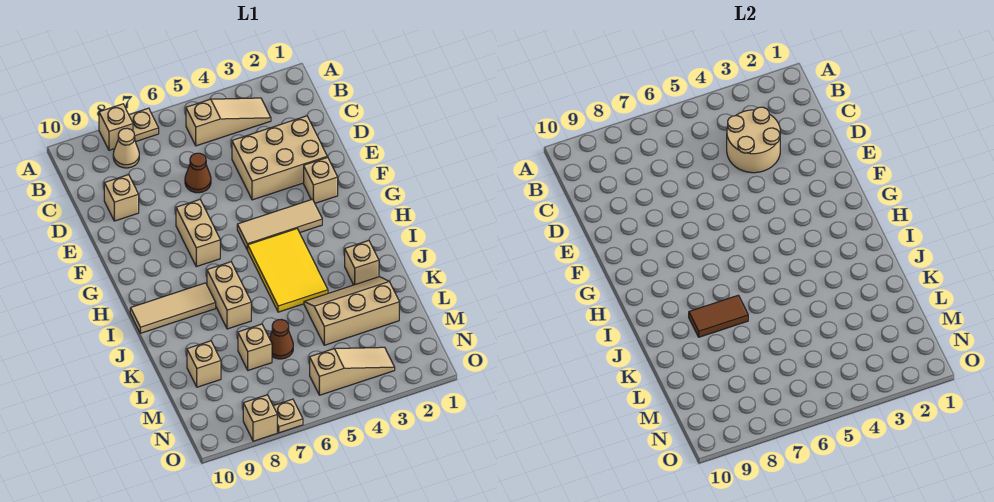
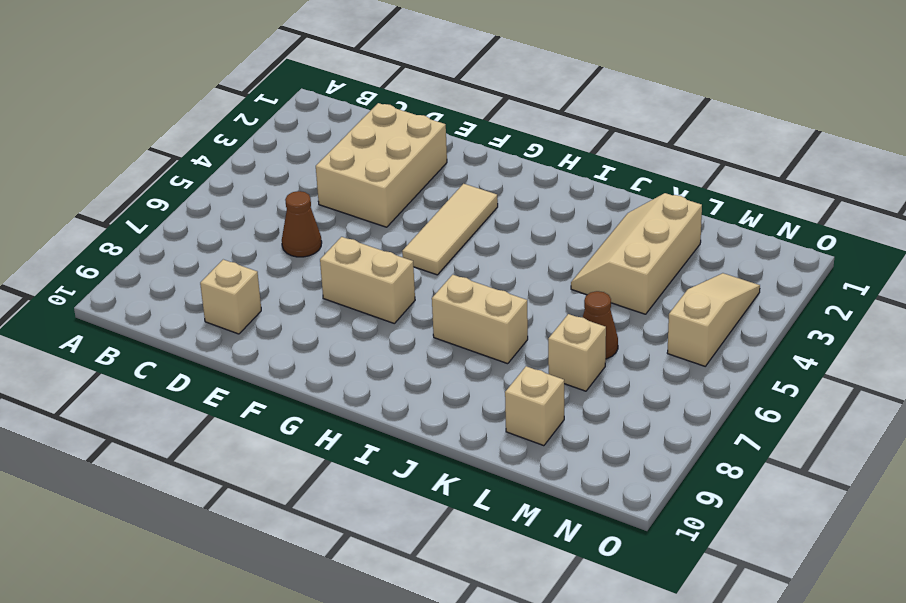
none -> tan plate A7 level 1
none -> tan brick A8 level 1
none -> tan slope B3:B5 level 1 top 5

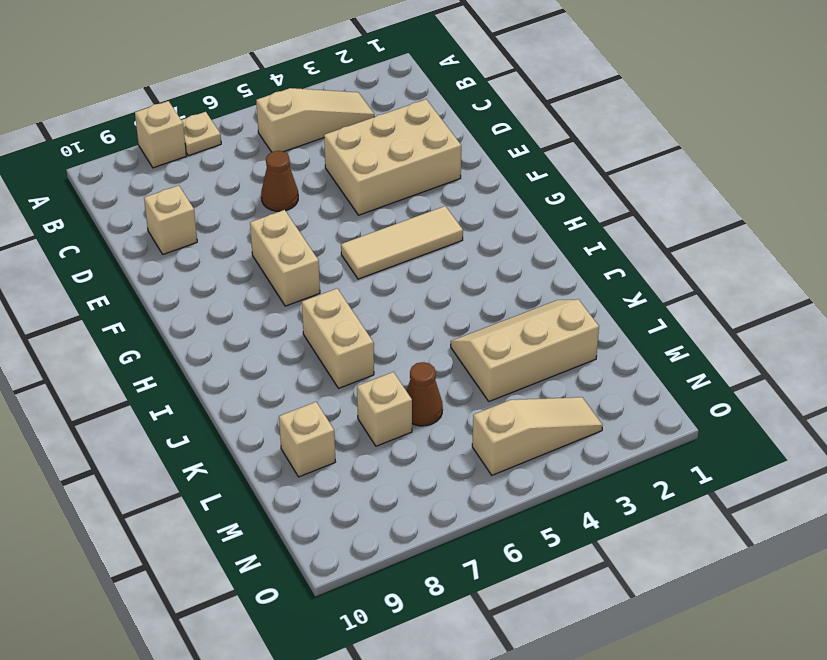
none -> tan cone B8 level 1
none -> tan brick F2 level 1
none -> yellow tile H4:J5 level 1

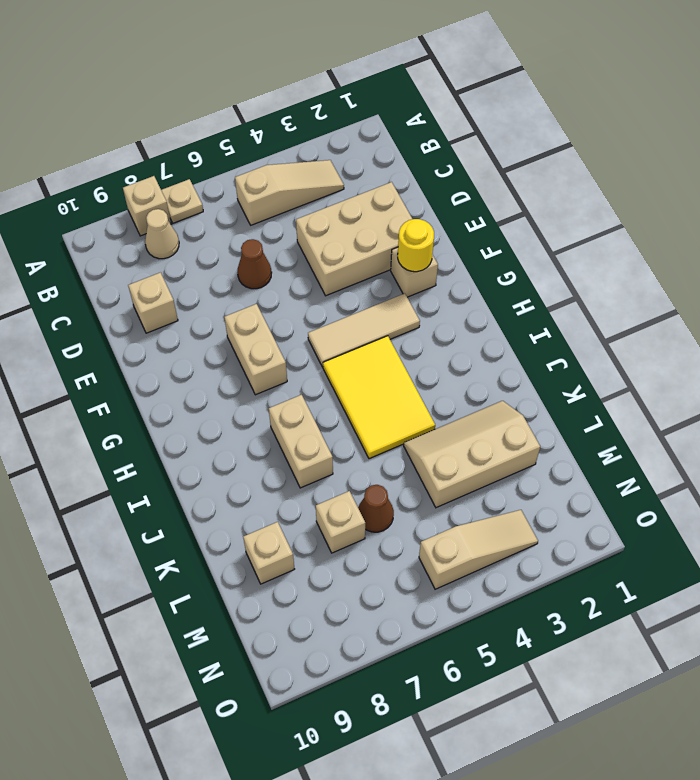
yellow round brick F2 level 2 -> none
none -> tan tile I8:I10 level 1
none -> tan brick J2 level 1
none -> tan plate O7 level 1

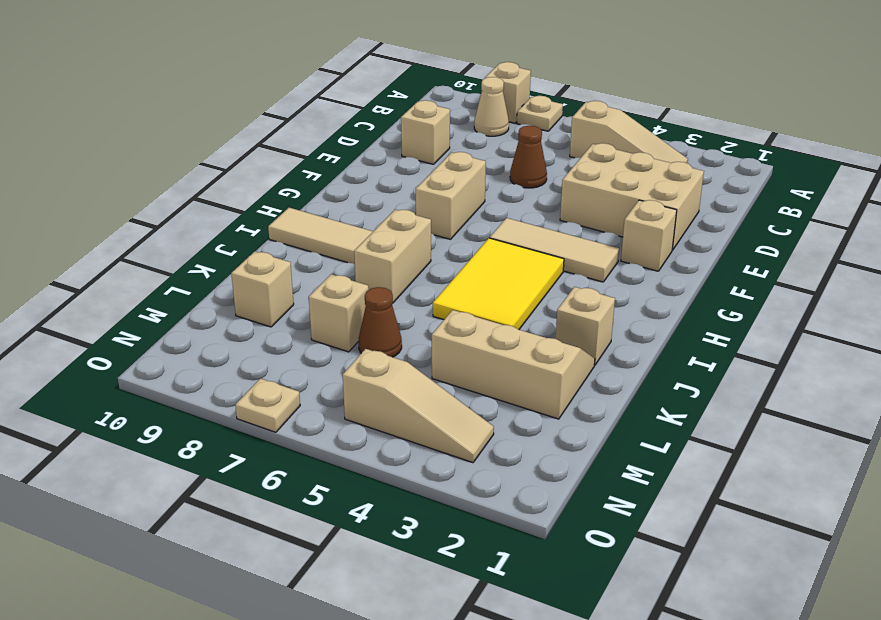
none -> tan brick O8 level 1
none -> tan round brick C3:D4 level 2
none -> brown tile J7:J8 level 2

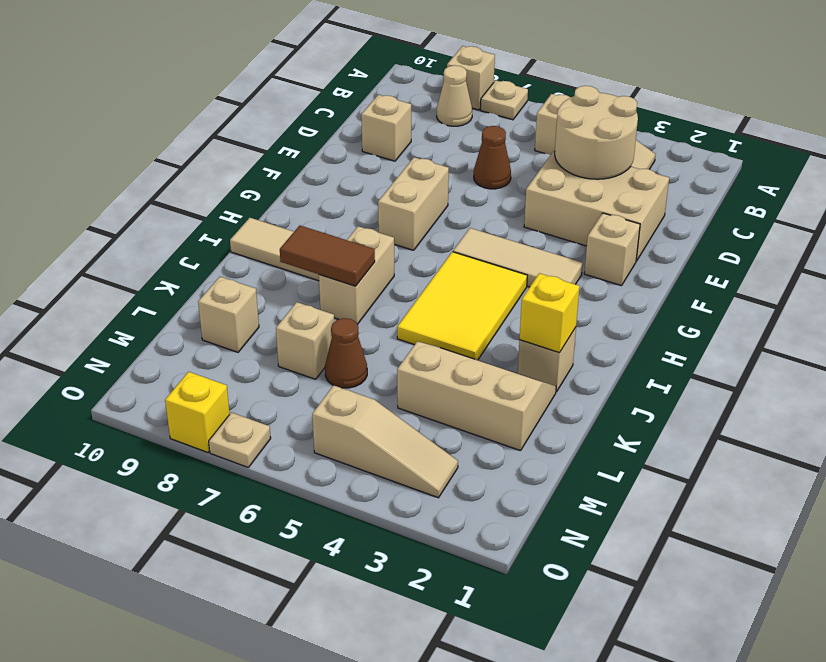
yellow brick J2 level 2 -> none
yellow brick O8 level 1 -> tan brick O8 level 1

